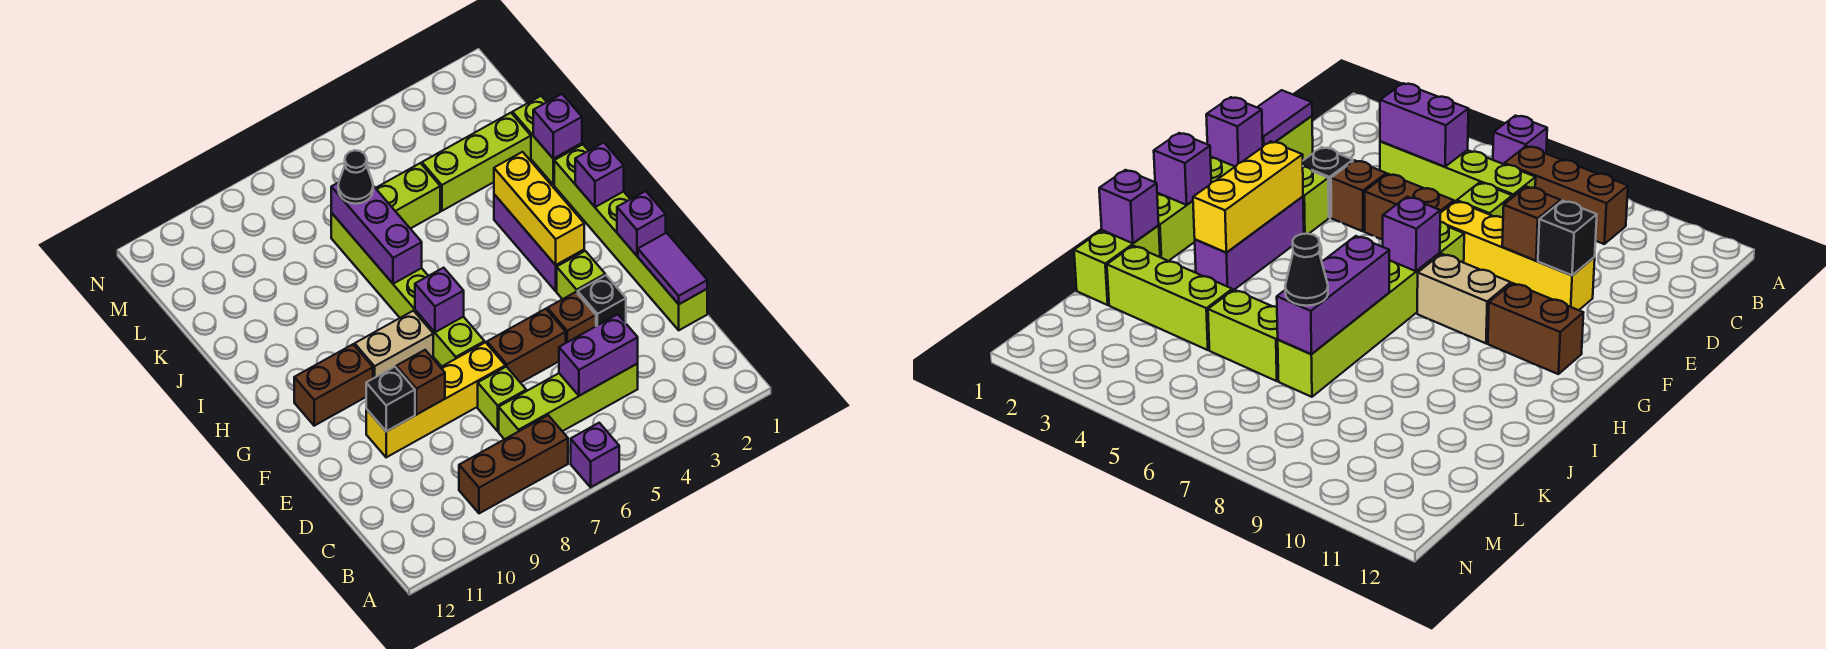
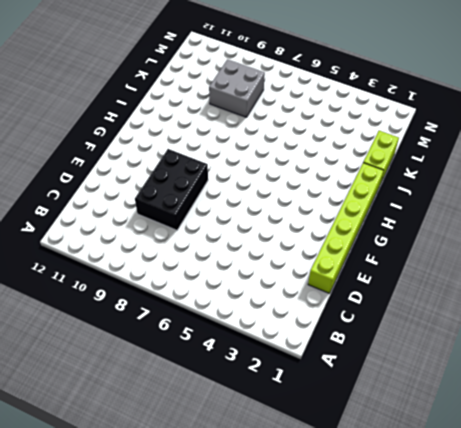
black brick D8:F9 level 1 -> yellow brick E7:E10 level 1
grey brick K8:L9 level 1 -> none
none -> purple brick A6 level 1
none -> brown brick B7:B9 level 1
none -> lime brick C4:C7 level 1

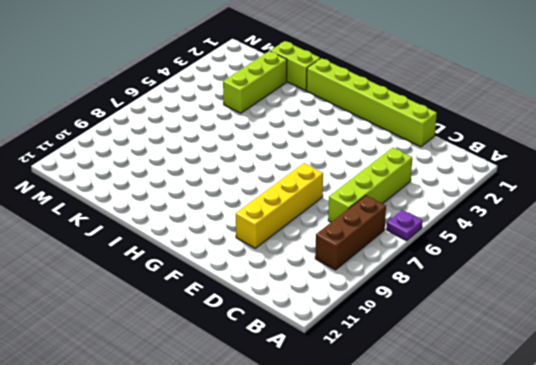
purple plate A6 level 1 -> purple brick A6 level 1
none -> lime brick D7 level 1
none -> black brick E3 level 1
none -> brown brick E4 level 1

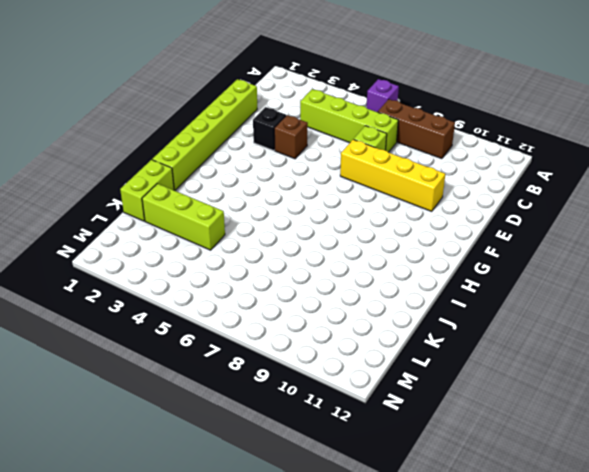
none -> brown brick E5:E6 level 1
none -> lime brick F3 level 1
none -> lime brick F7:K7 level 1

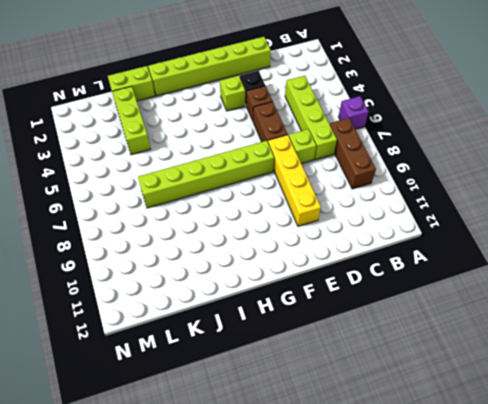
none -> purple brick G3:I3 level 1
none -> tan brick G8:G9 level 1
none -> brown brick G10:G11 level 1

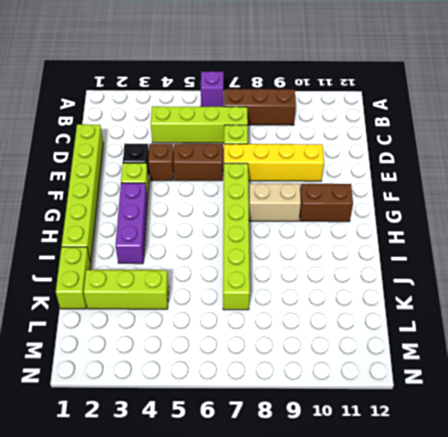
none -> lime brick K5:K6 level 1
none -> purple brick C4:C5 level 2
none -> purple tile D1:E1 level 2

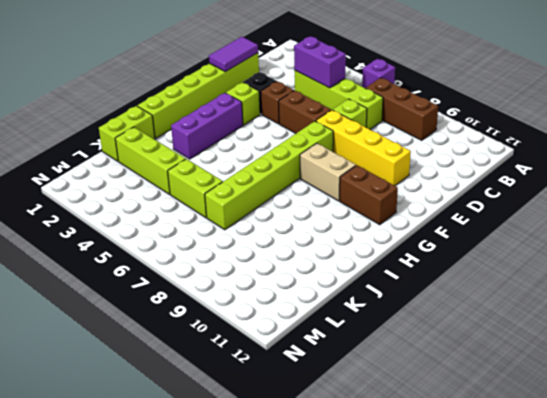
none -> brown brick E9 level 2
none -> black brick E10 level 2
none -> purple brick F1 level 2

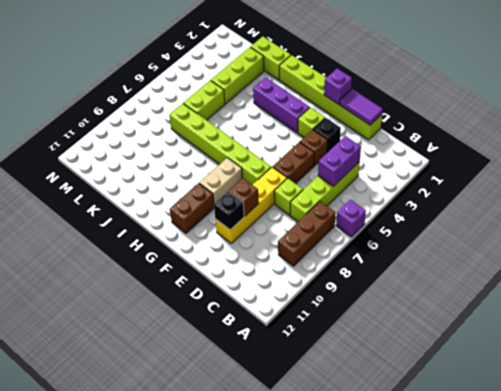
none -> yellow brick G3:I3 level 2
none -> purple brick G7 level 2
none -> purple brick H1 level 2

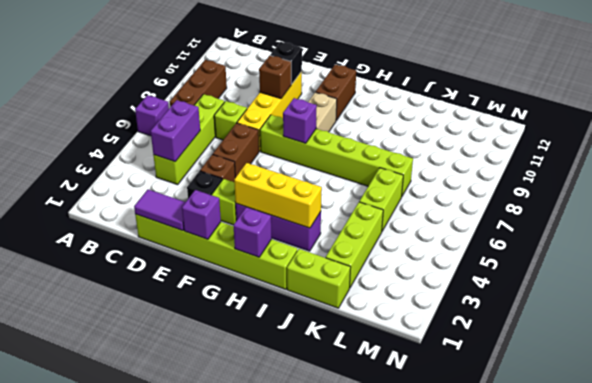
none -> purple brick I7:K7 level 2
none -> purple brick J1 level 2
none -> black cone K7 level 3

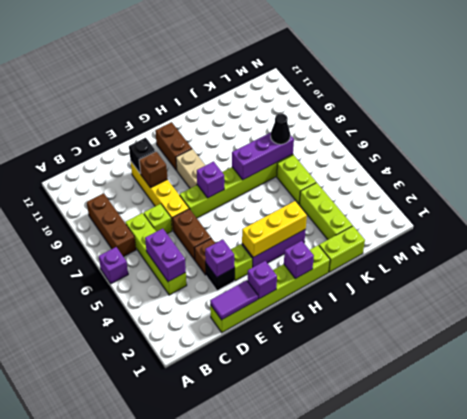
purple brick E3 level 2 -> purple brick J1 level 2

